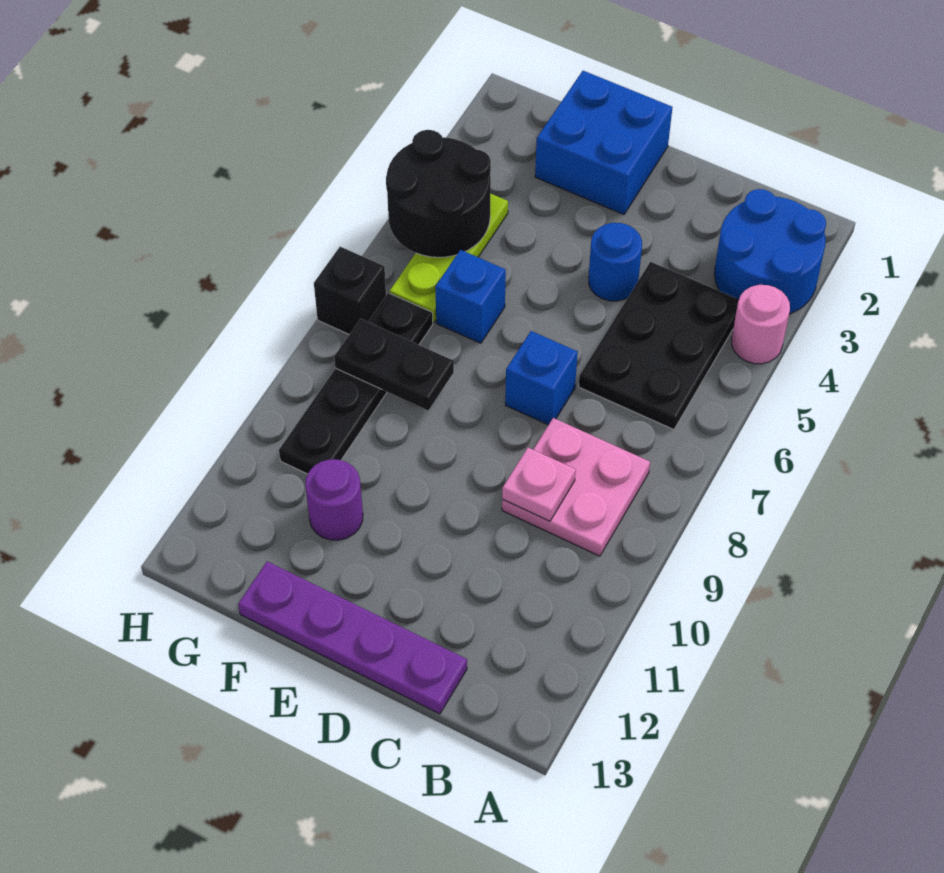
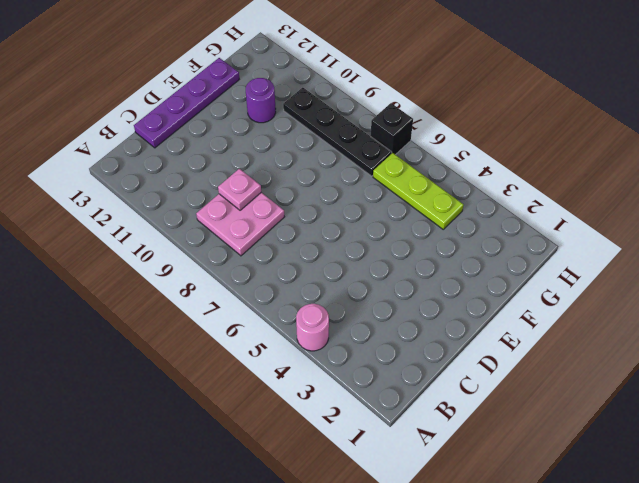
none -> blue round brick A2:B3 level 1
none -> black plate B4:C6 level 1
none -> blue round brick D4 level 1

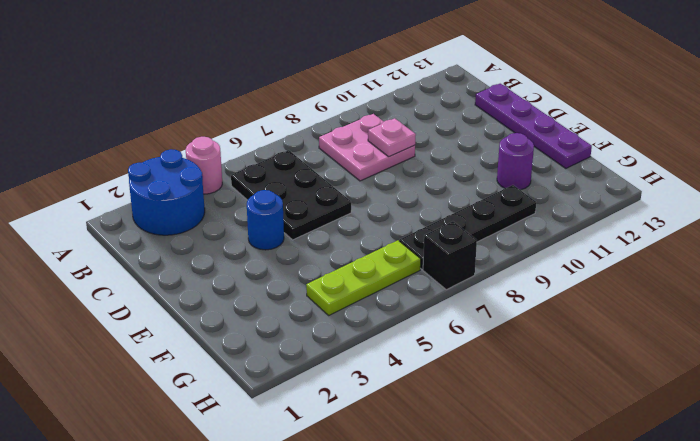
black plate B5:D6 level 1 -> black plate B4:C6 level 1
none -> blue brick D7 level 1
none -> blue brick E1:F2 level 1
none -> blue brick F6 level 1

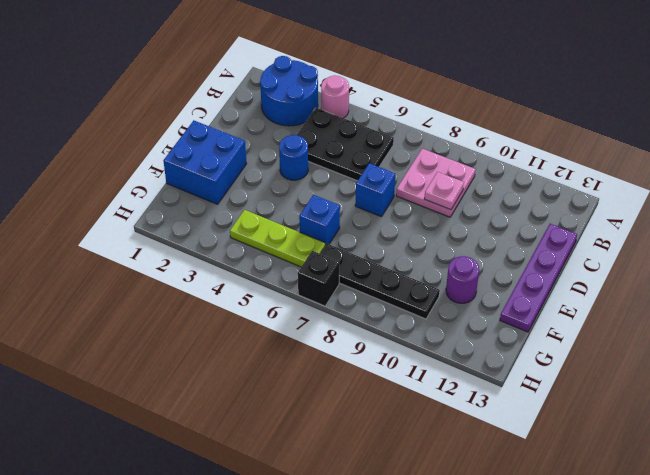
none -> black plate F8:G8 level 2
none -> black round brick G4:H5 level 2

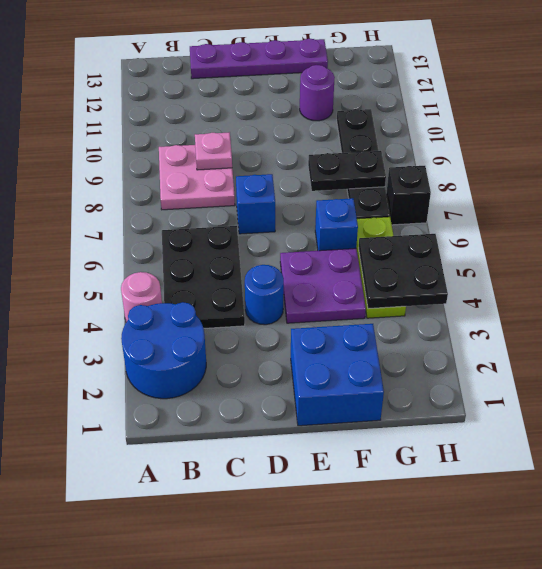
purple plate E4:F5 level 1 -> none
black plate G4:H5 level 2 -> black round brick G4:H5 level 2

